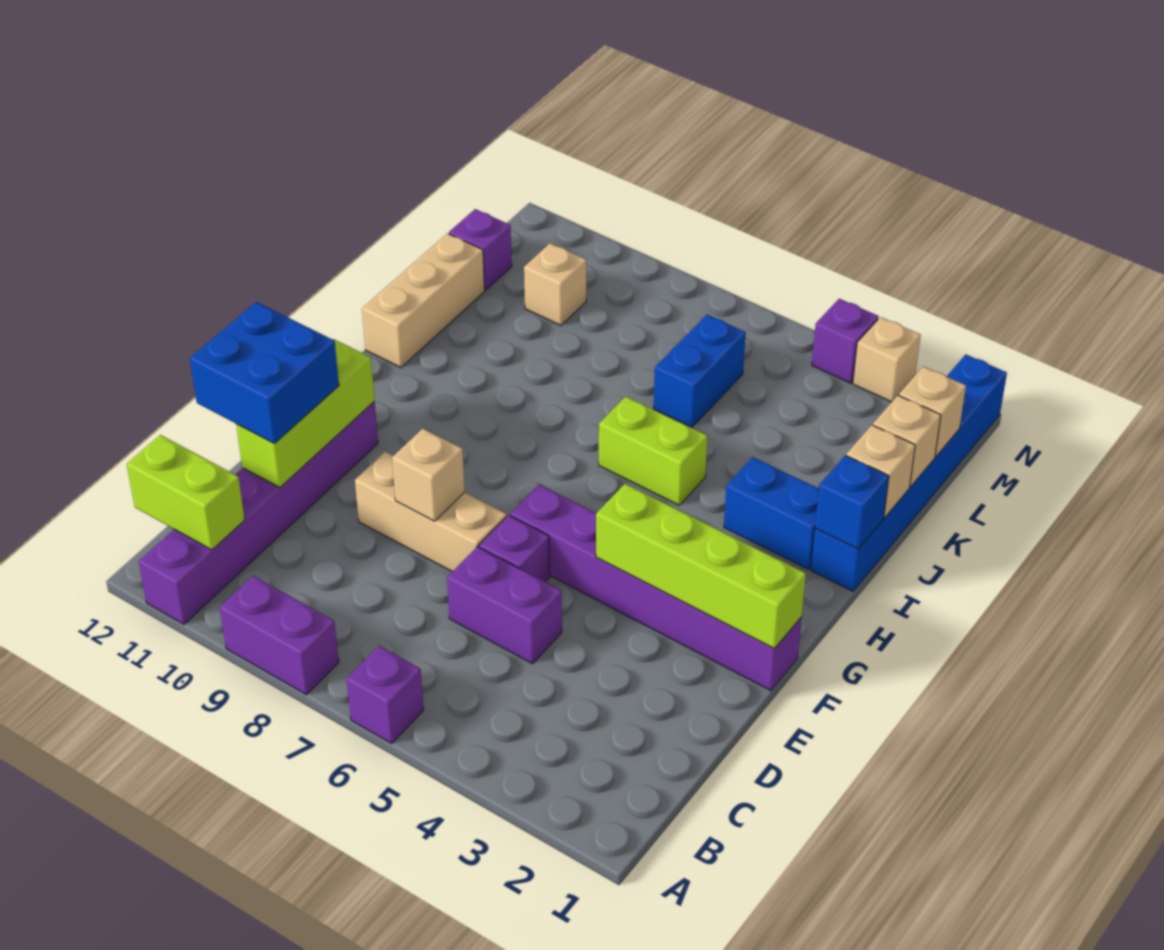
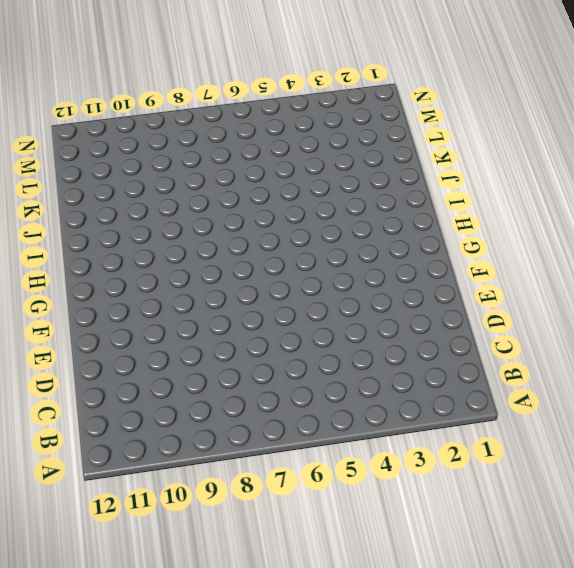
none -> purple brick A6 level 1
none -> purple brick A8:A9 level 1
none -> purple brick A11:F11 level 1

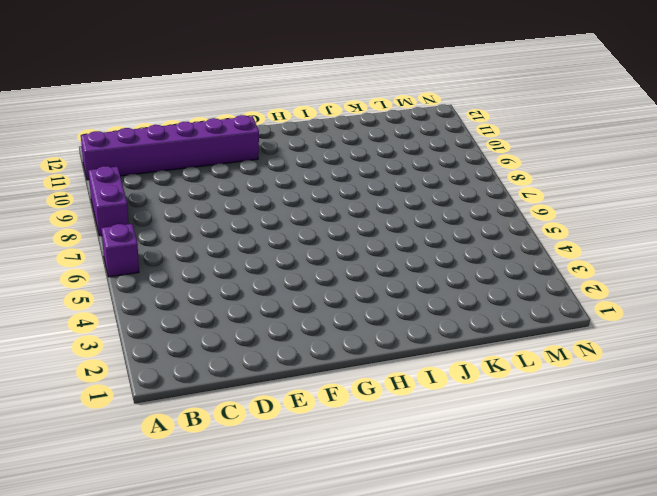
none -> purple brick D5:D6 level 1
none -> purple brick E6 level 1
none -> tan brick E7:E9 level 1

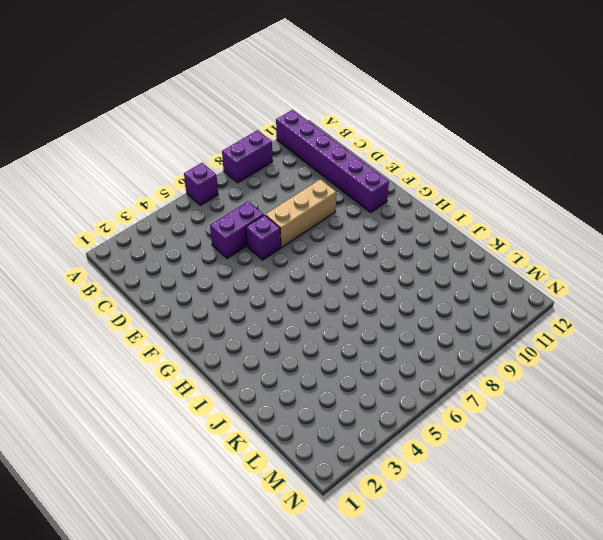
none -> purple brick F1:F6 level 1
none -> blue brick I1:N1 level 1
none -> blue brick I2:I3 level 1

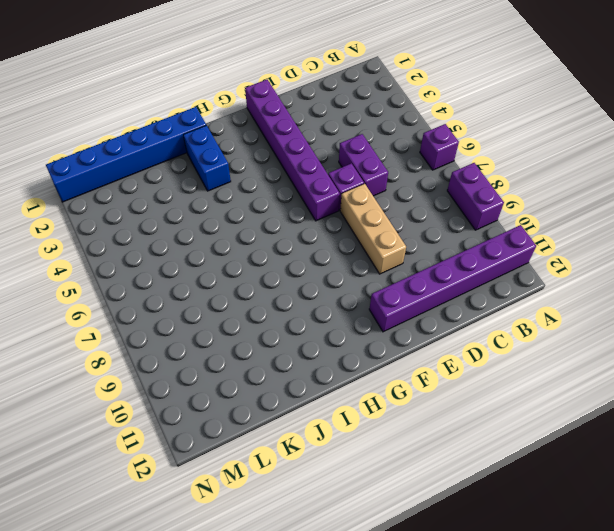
none -> lime brick I5:I6 level 1
none -> tan brick I12:K12 level 1
none -> blue brick K6:L6 level 1

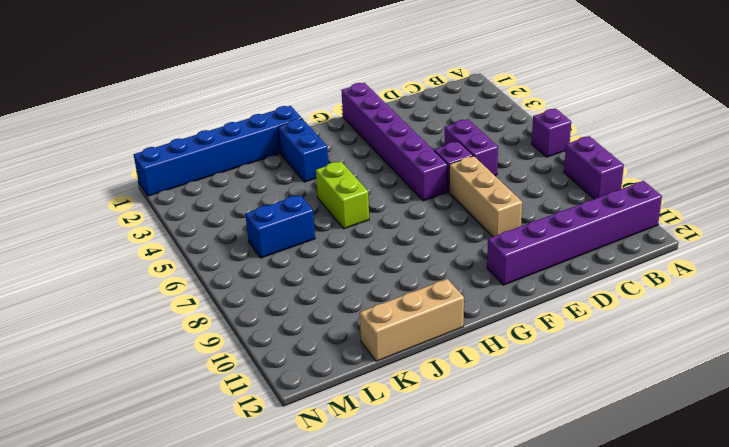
none -> tan brick L10 level 1
none -> purple brick L12 level 1
none -> tan brick N3 level 1

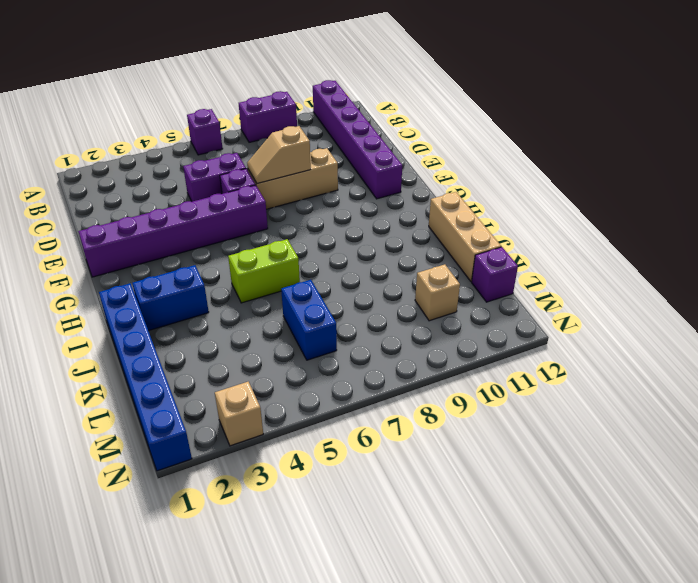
tan slope E7:E8 level 2 top 8 -> tan brick E8 level 2
none -> purple brick N4 level 1
none -> lime brick B11:B12 level 2
none -> lime brick D11:F11 level 2

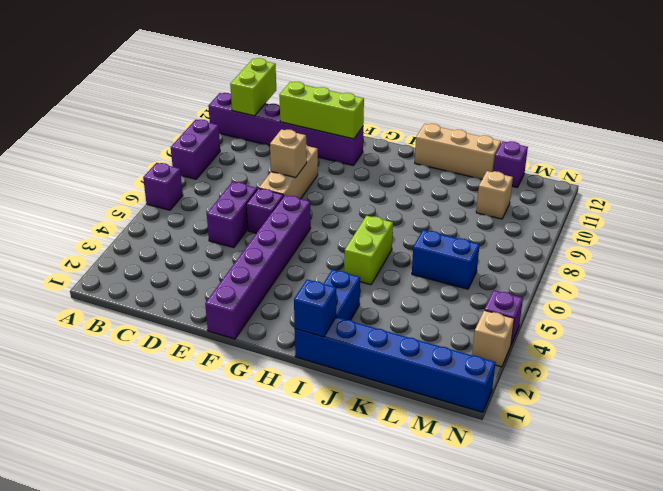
none -> lime brick F1:F4 level 2
none -> tan brick J1 level 2
none -> tan brick K1 level 2

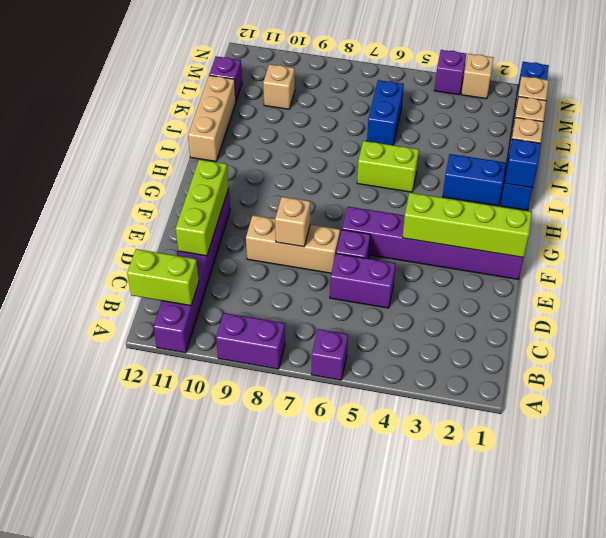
none -> blue brick D11:E12 level 3

